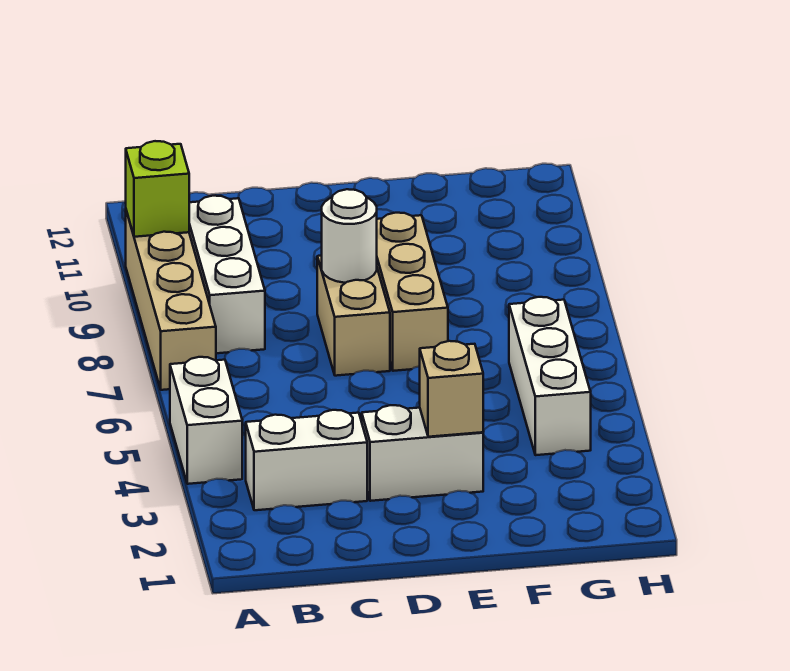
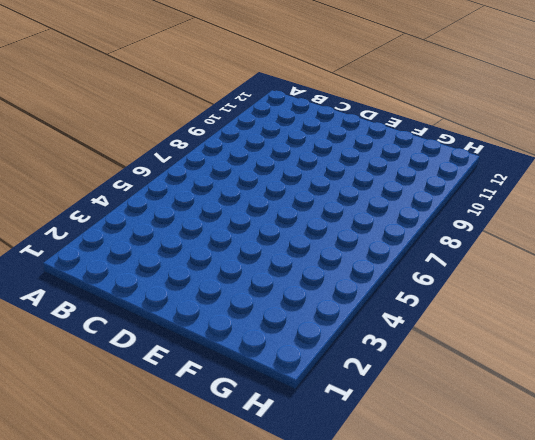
none -> white brick A4:A5 level 1
none -> tan brick A7:A10 level 1

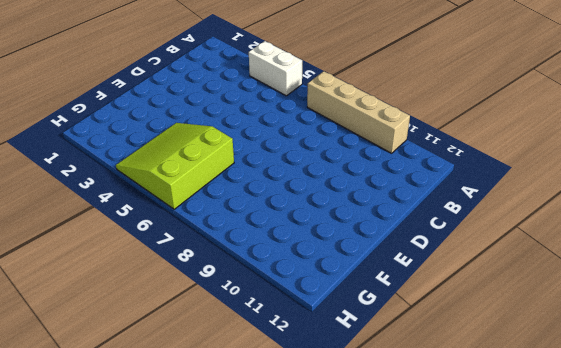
lime slope F4:H6 level 1 top 6 -> white brick G4:G6 level 1
none -> white brick B3:C3 level 1
none -> white brick B8:B10 level 1

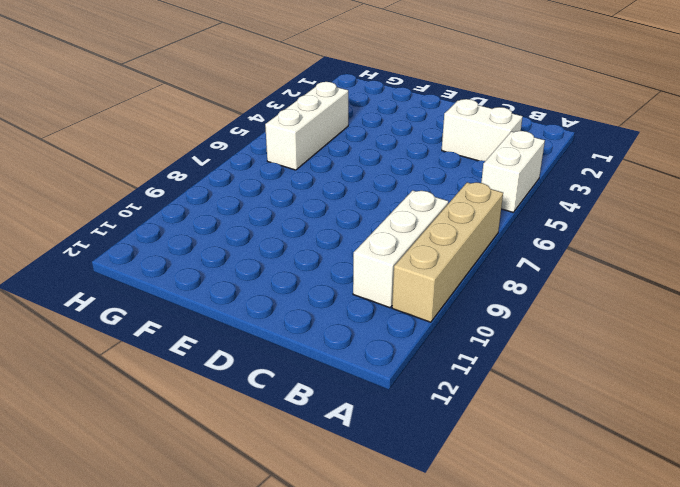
none -> white brick D3:E3 level 1
none -> tan brick D7:D8 level 1

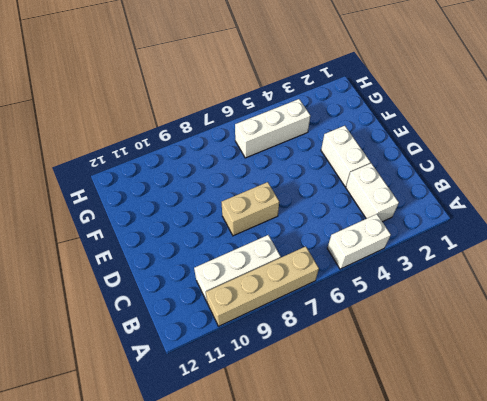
none -> tan brick E7:E9 level 1
none -> lime brick A10 level 2

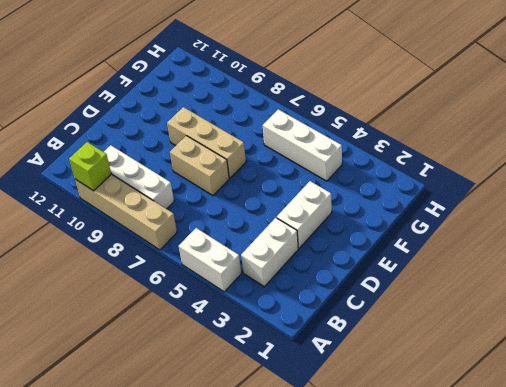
none -> white round brick D8 level 2
none -> tan brick E3 level 2

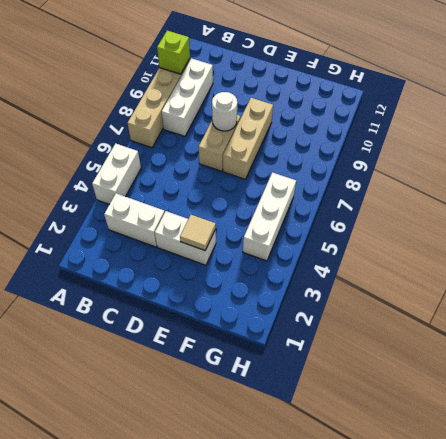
tan tile E3 level 2 -> tan brick E3 level 2

